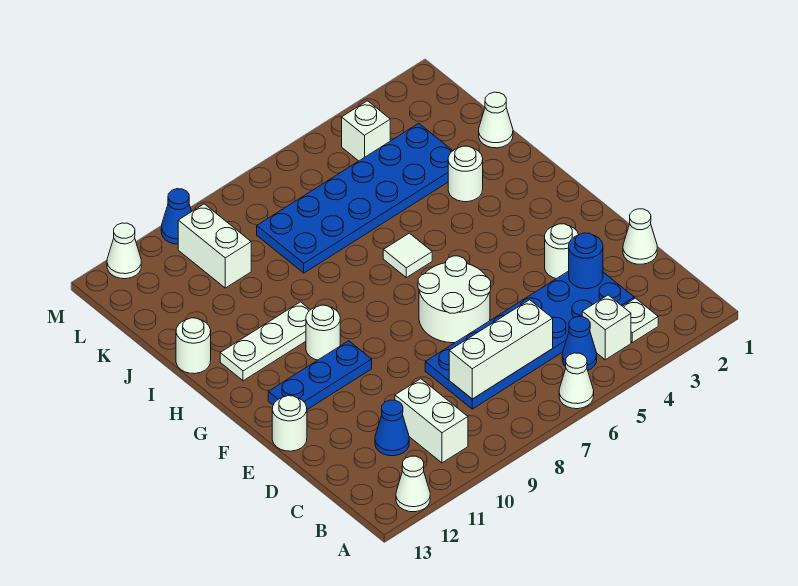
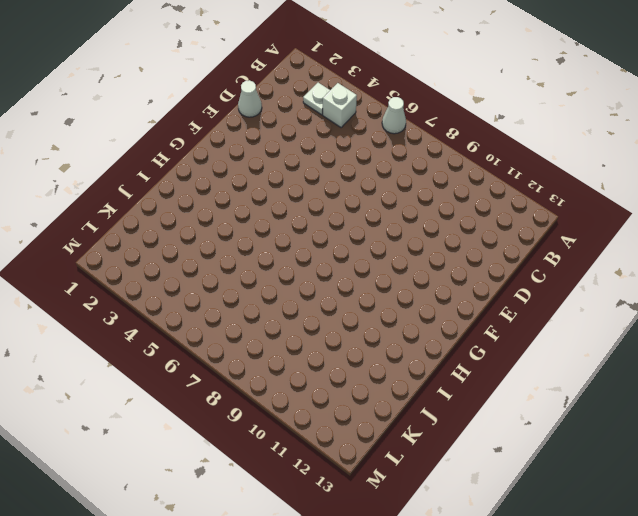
none -> white cone A12 level 1
none -> blue cone B5 level 1
none -> white brick B10:C10 level 1

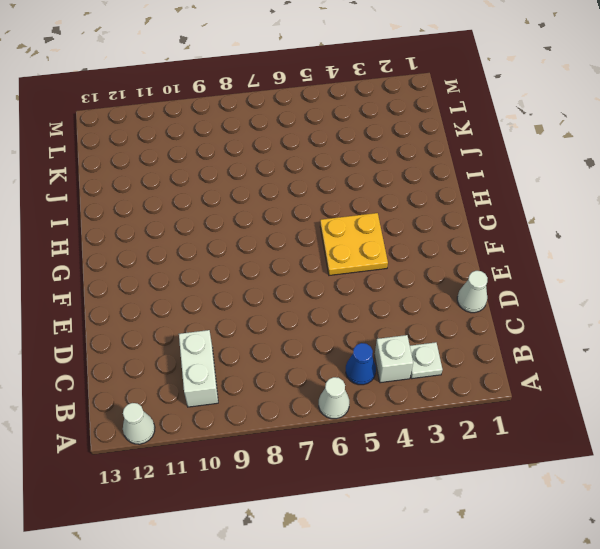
yellow plate F4:G5 level 1 -> none
none -> blue plate C3:D8 level 1
none -> blue cone C11 level 1
none -> white round brick E3 level 1

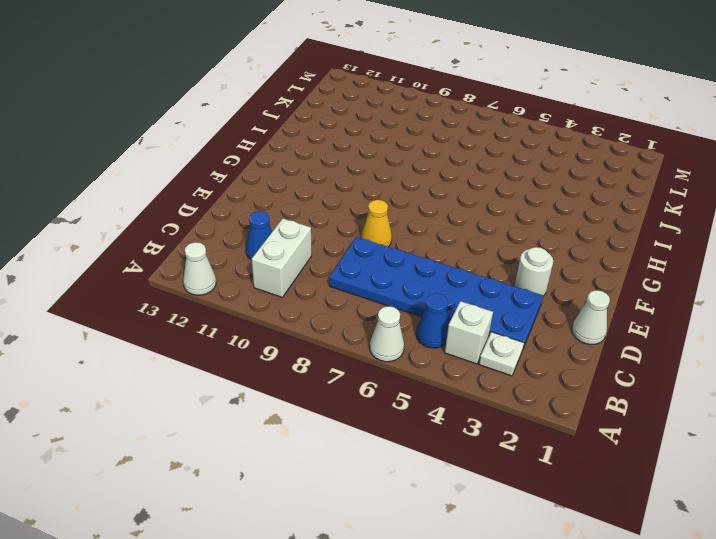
yellow cone E8 level 1 -> none
none -> white round brick E6:F7 level 1
none -> white round brick E13 level 1
none -> blue plate F10:F12 level 1

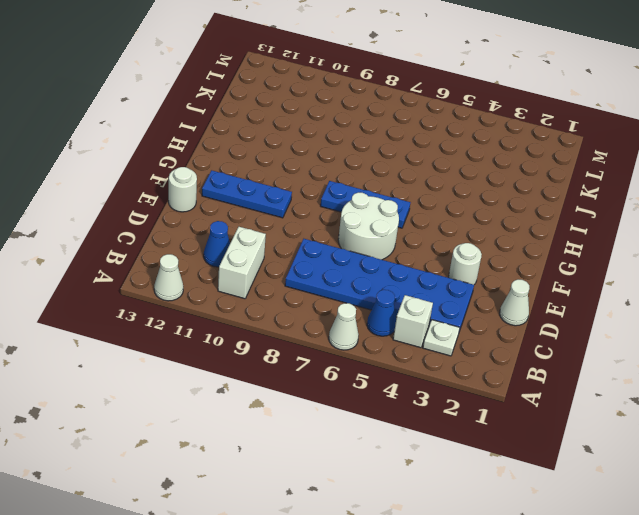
blue plate G6:G8 level 1 -> none
none -> white round brick G10 level 1
none -> white tile H6 level 1
none -> white plate H10:H12 level 1

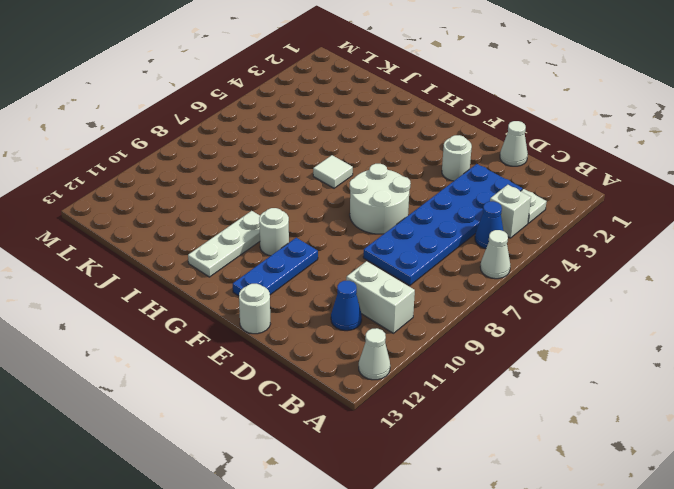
none -> white round brick I3 level 1
none -> white round brick I13 level 1
none -> white cone J1 level 1

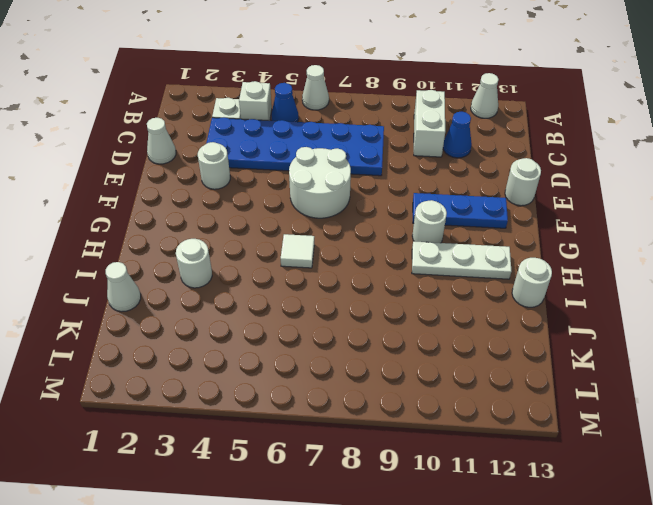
none -> blue plate J3:K8 level 1
none -> white brick K10:L10 level 1
none -> white brick L4 level 1

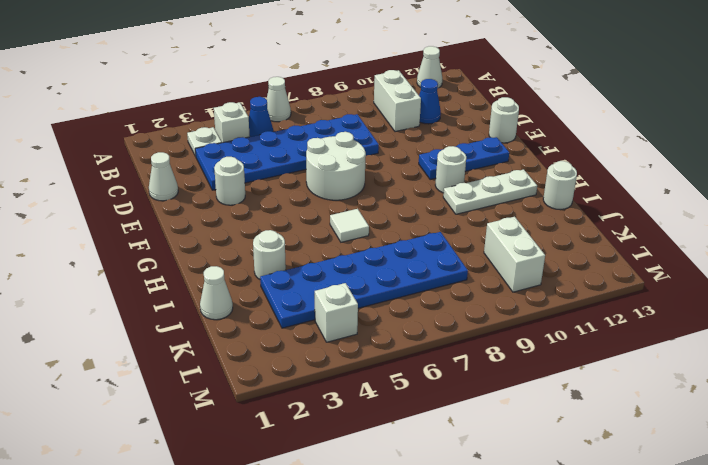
none -> blue cone M10 level 1
none -> white cone M12 level 1
none -> white brick C6:C8 level 2

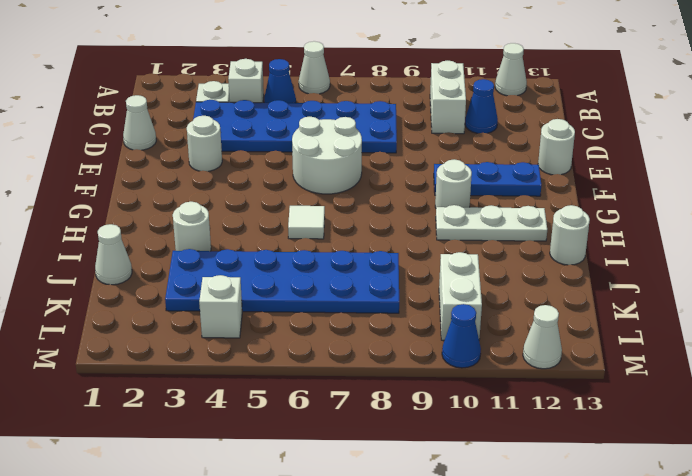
none -> white brick C6:C8 level 2
none -> blue round brick D3 level 2

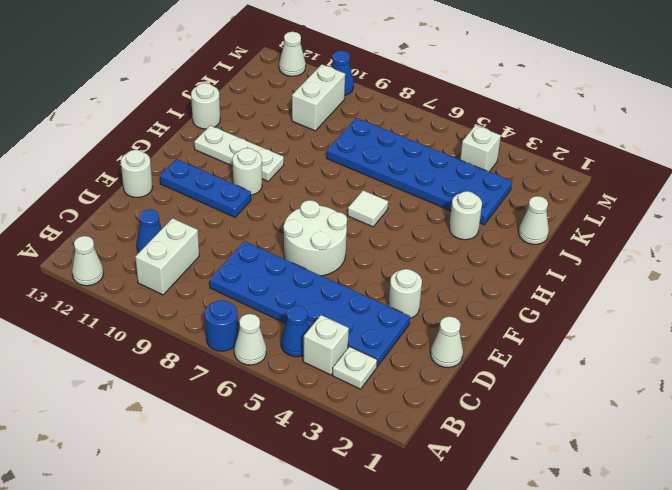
blue round brick A7 level 1 -> blue round brick D3 level 2
none -> white brick C6:C8 level 2

